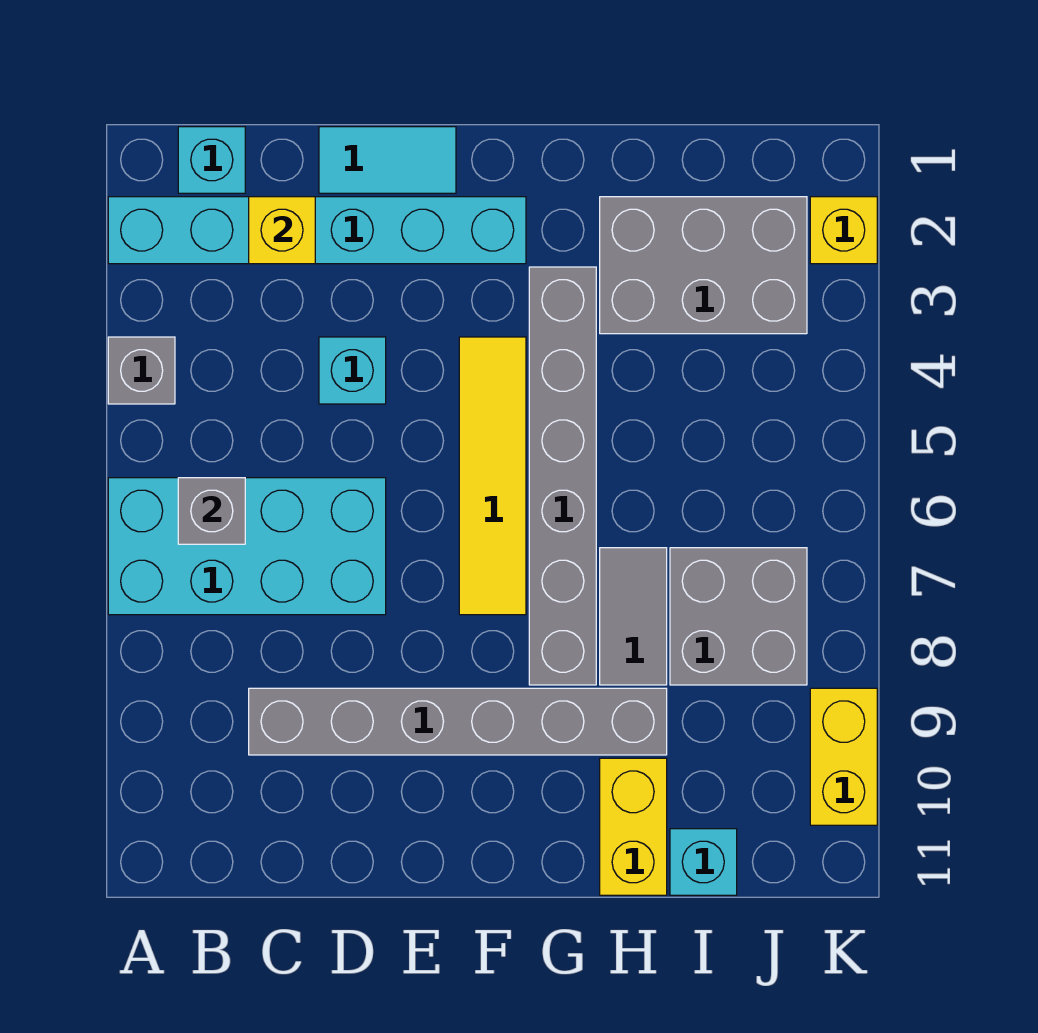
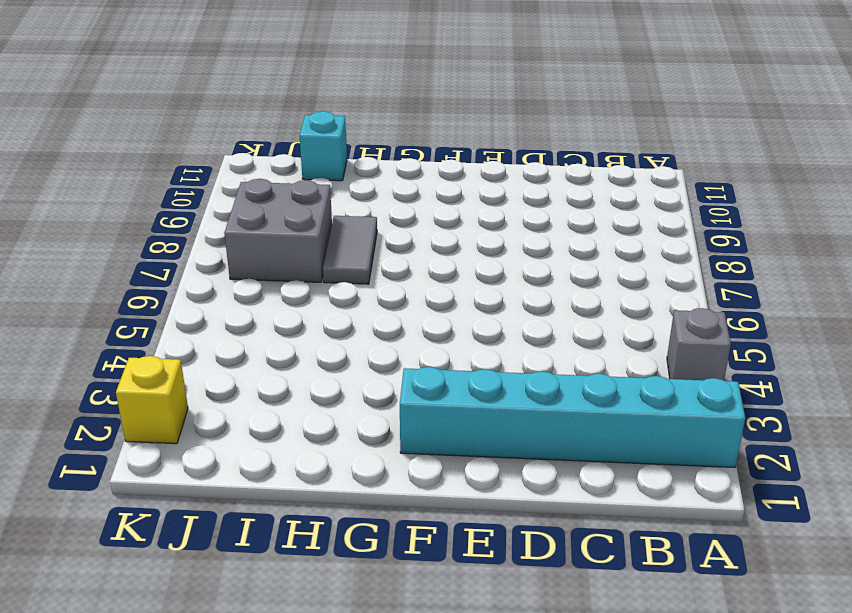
none -> cyan brick A6:D7 level 1
none -> cyan brick B1 level 1
none -> grey brick C9:H9 level 1

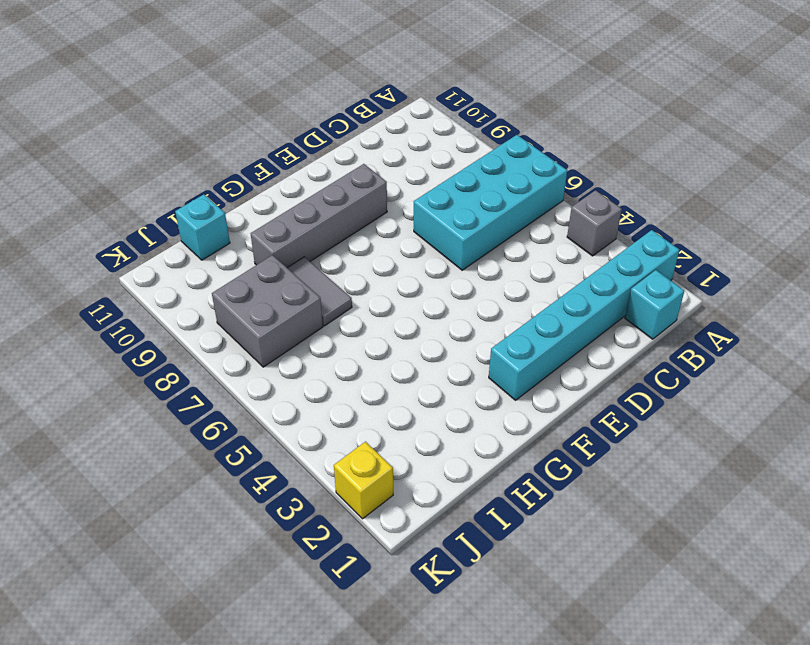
grey brick E9:H9 level 1 -> grey brick C9:H9 level 1
none -> cyan tile D1:E1 level 1
none -> cyan brick D4 level 1
none -> yellow tile F4:F7 level 1

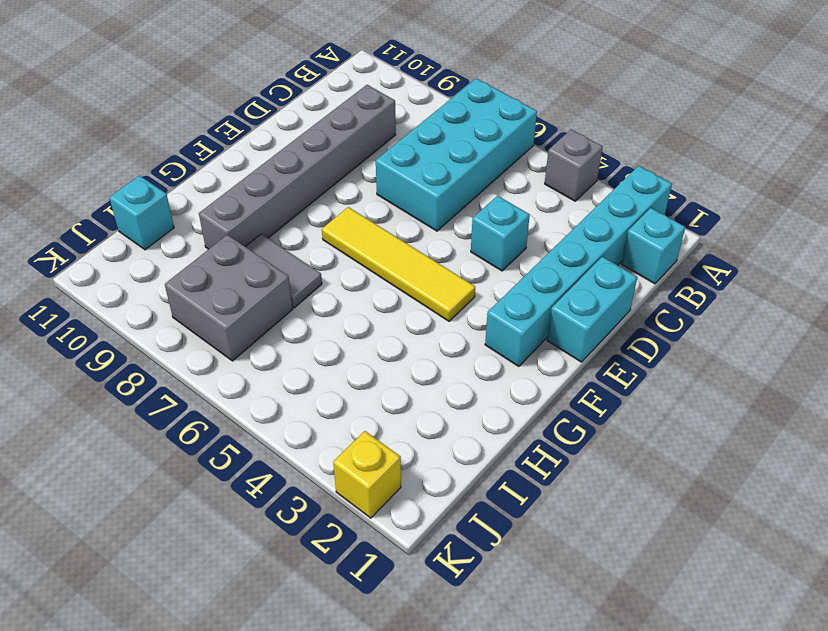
cyan brick D1:E1 level 1 -> cyan tile D1:E1 level 1
none -> grey brick G3:G8 level 1
none -> grey brick H2:J3 level 1
none -> yellow brick H10:H11 level 1

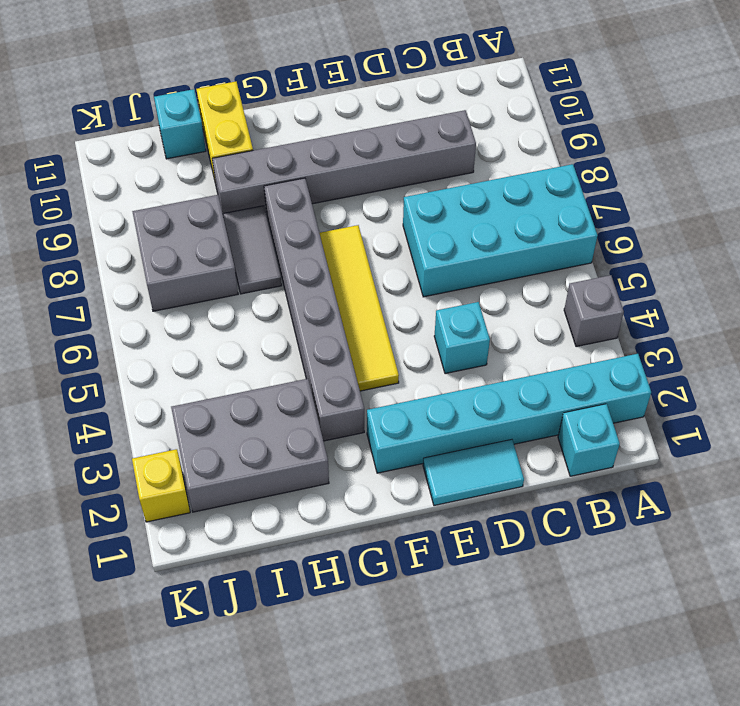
none -> yellow brick K9:K10 level 1
none -> grey brick B6 level 2
none -> yellow brick C2 level 2

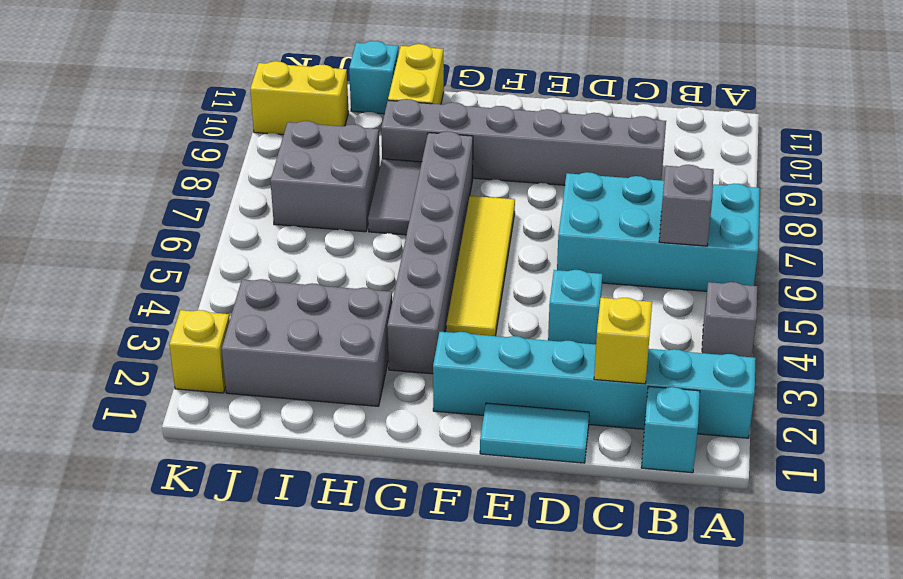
yellow brick J10:K10 level 1 -> yellow brick K9:K10 level 1

